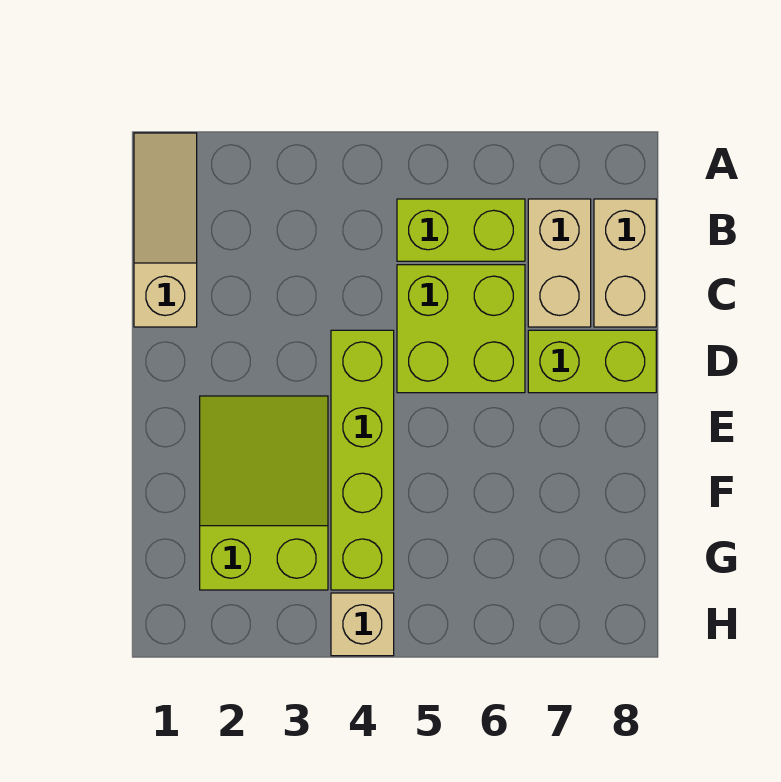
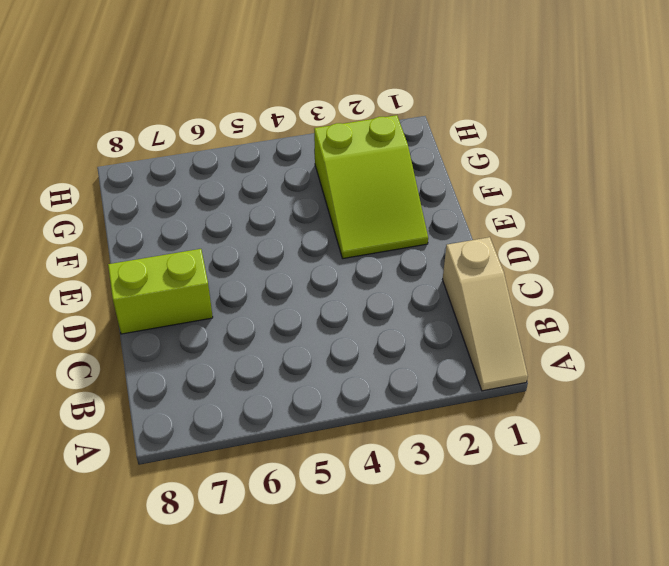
none -> lime brick B5:B6 level 1
none -> tan brick B7:C7 level 1

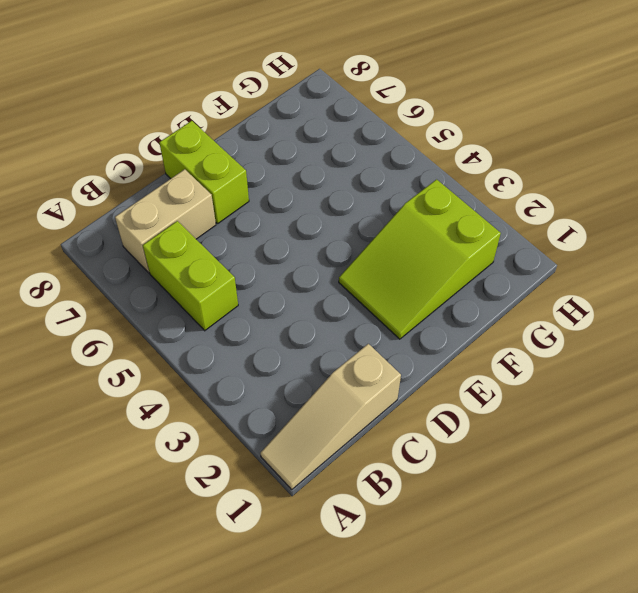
none -> tan brick B8:C8 level 1
none -> lime brick C5:D6 level 1

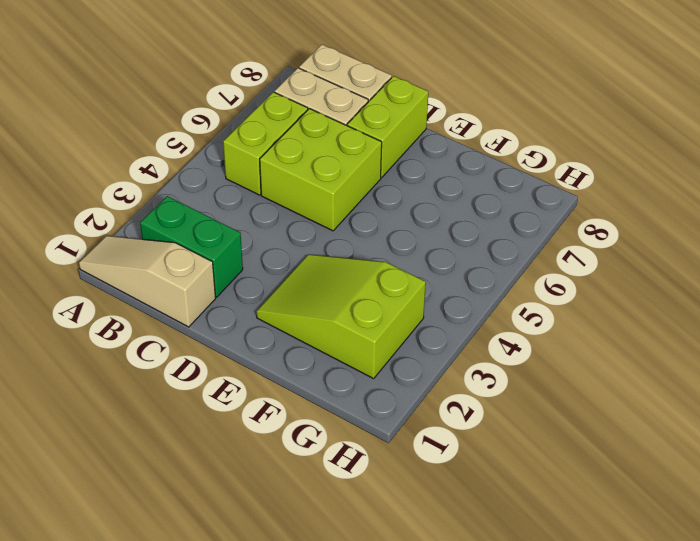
green brick B2:C2 level 1 -> none
none -> lime brick D4:G4 level 1
none -> tan brick H4 level 1

